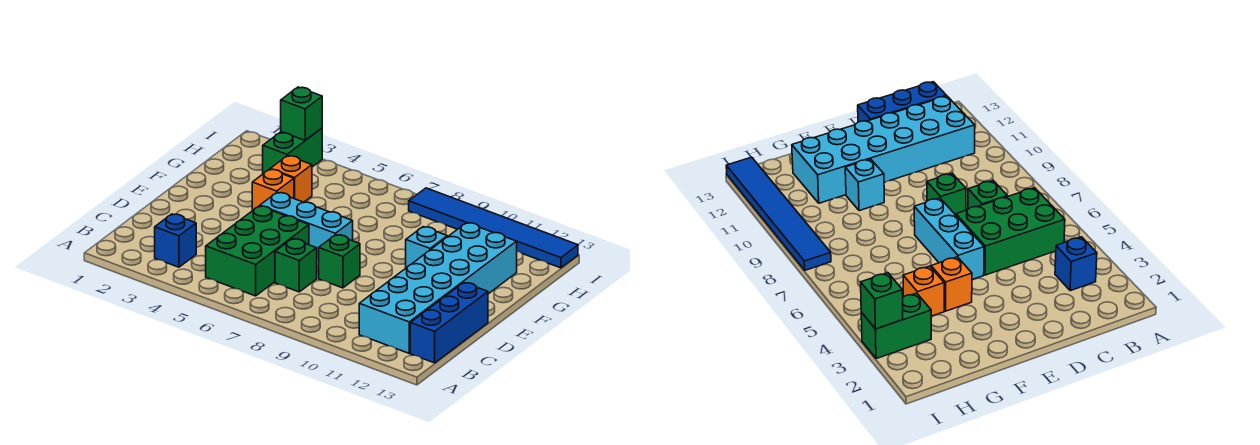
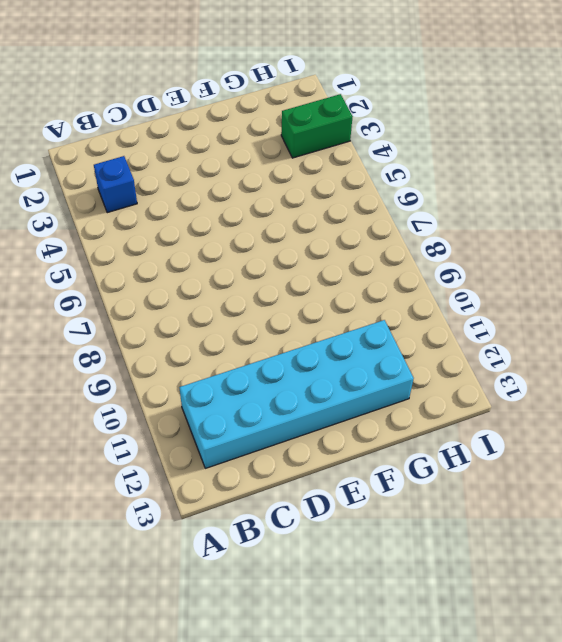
none -> green brick B5:D6 level 1
none -> blue brick B13:D13 level 1
none -> green brick C7 level 1

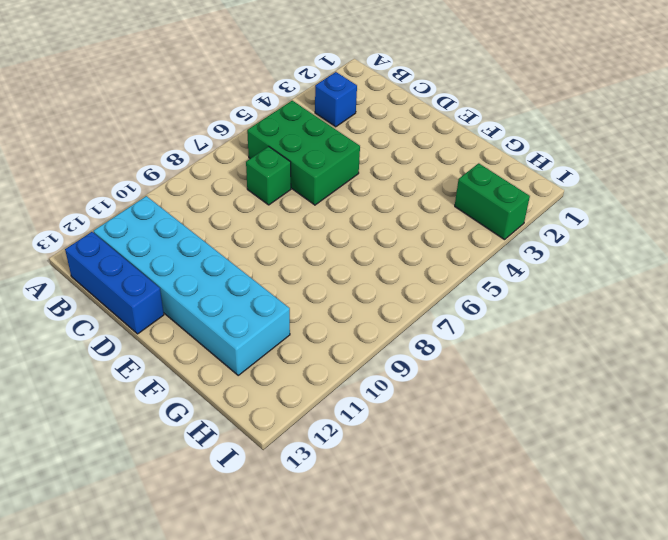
none -> green brick D8 level 1
none -> cyan brick E5:E7 level 1
none -> orange brick F4 level 1

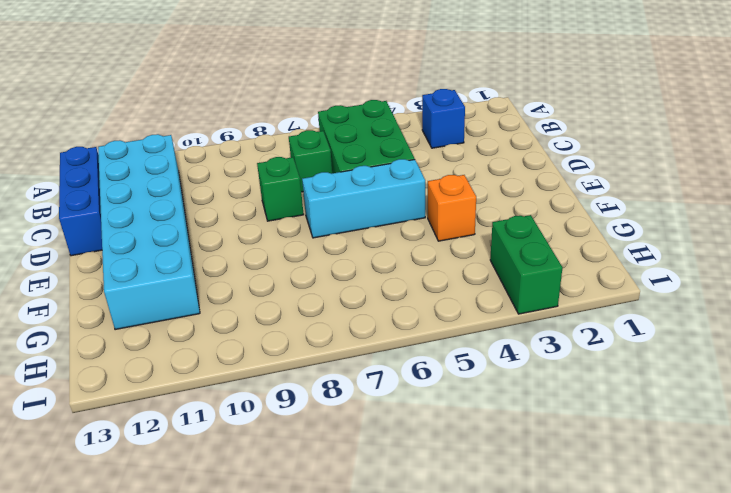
none -> cyan brick F10 level 1
none -> orange brick G4 level 1
none -> blue tile I8:I13 level 1

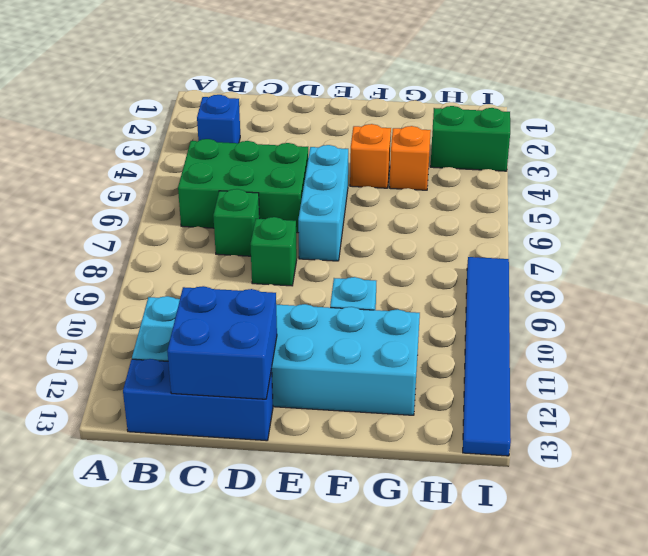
blue brick C12:D13 level 2 -> none
none -> green brick I3 level 2

